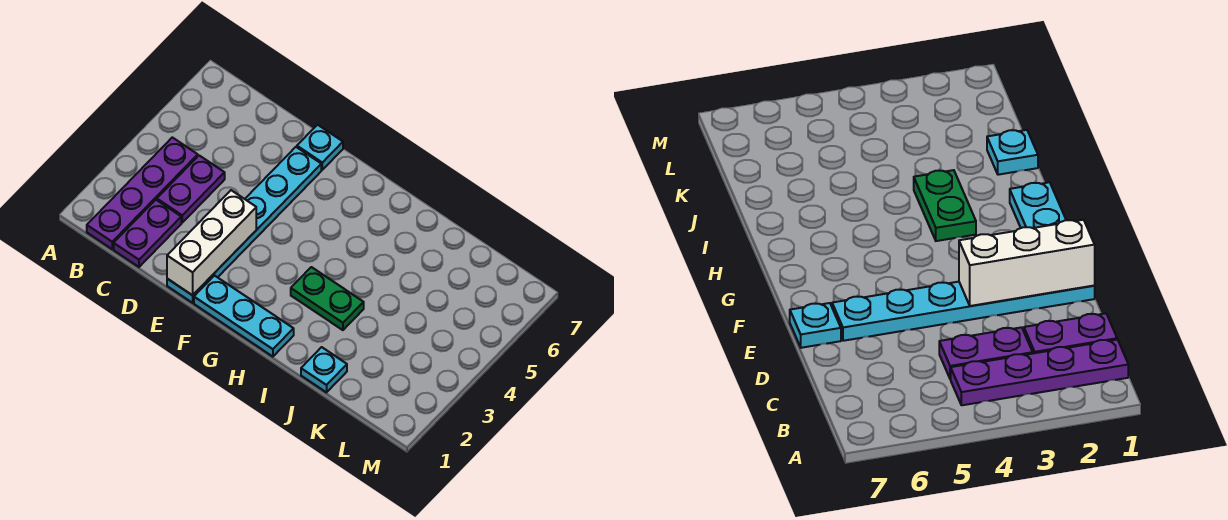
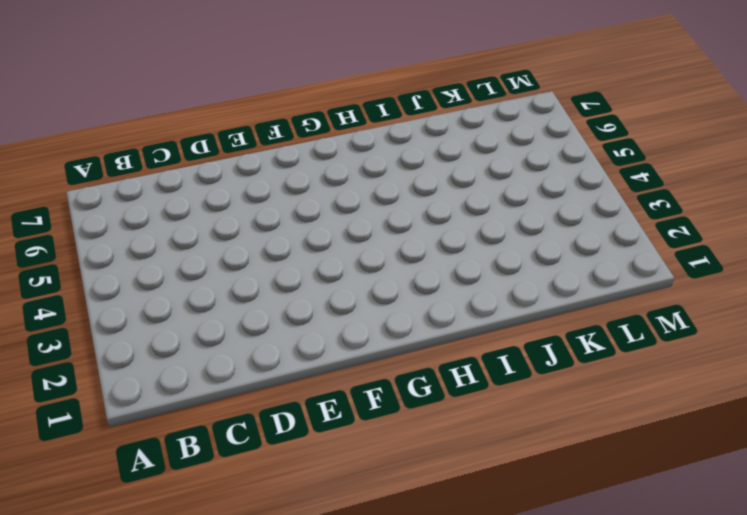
none -> purple plate B1:B4 level 1
none -> purple plate C1:C2 level 1

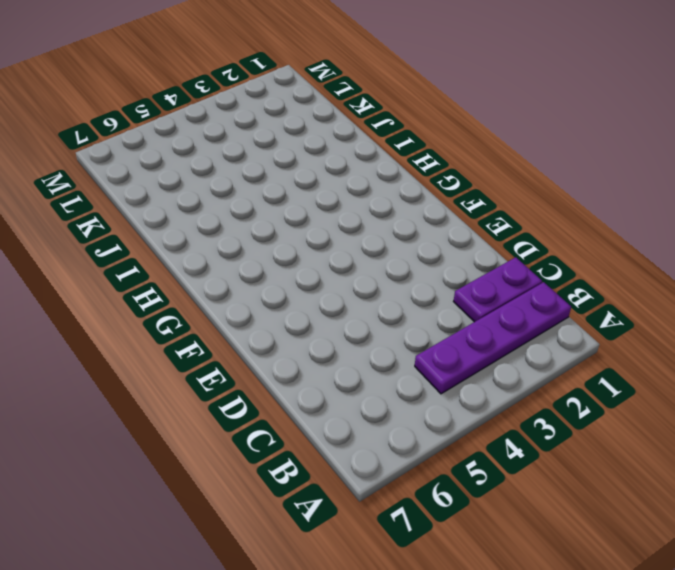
none -> purple plate C3:C4 level 1
none -> cyan plate E1:E6 level 1

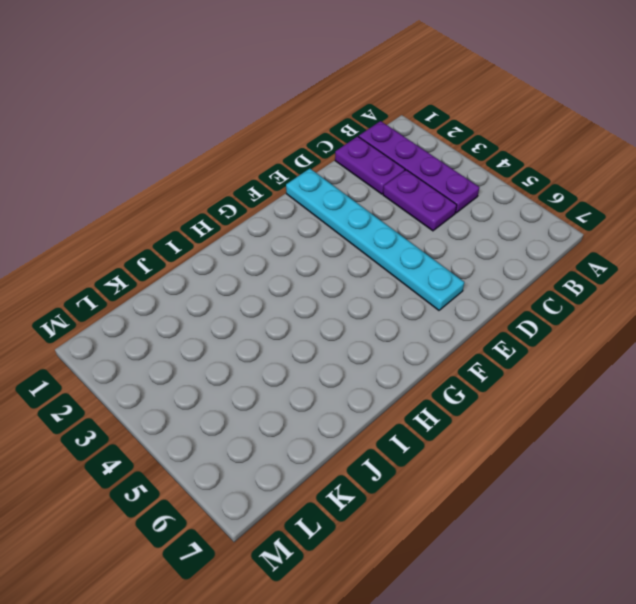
none -> cyan plate E7 level 1
none -> cyan plate F1:H1 level 1

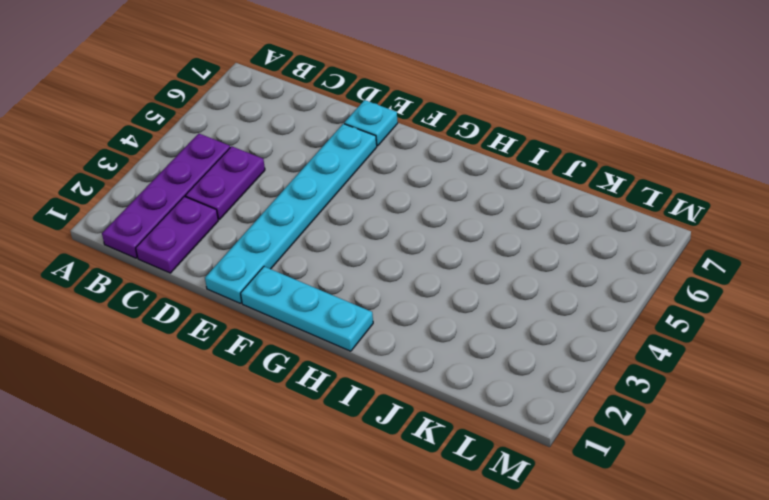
none -> green plate H3:I3 level 1
none -> cyan plate J1 level 1

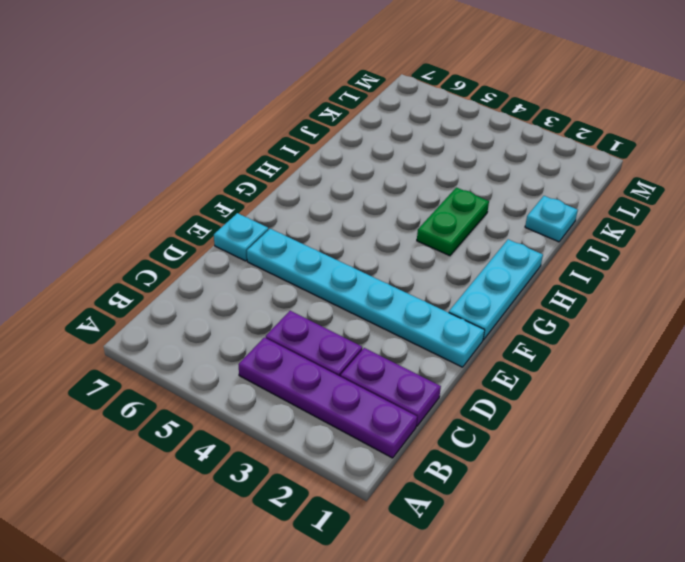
none -> white brick E1:E3 level 2

